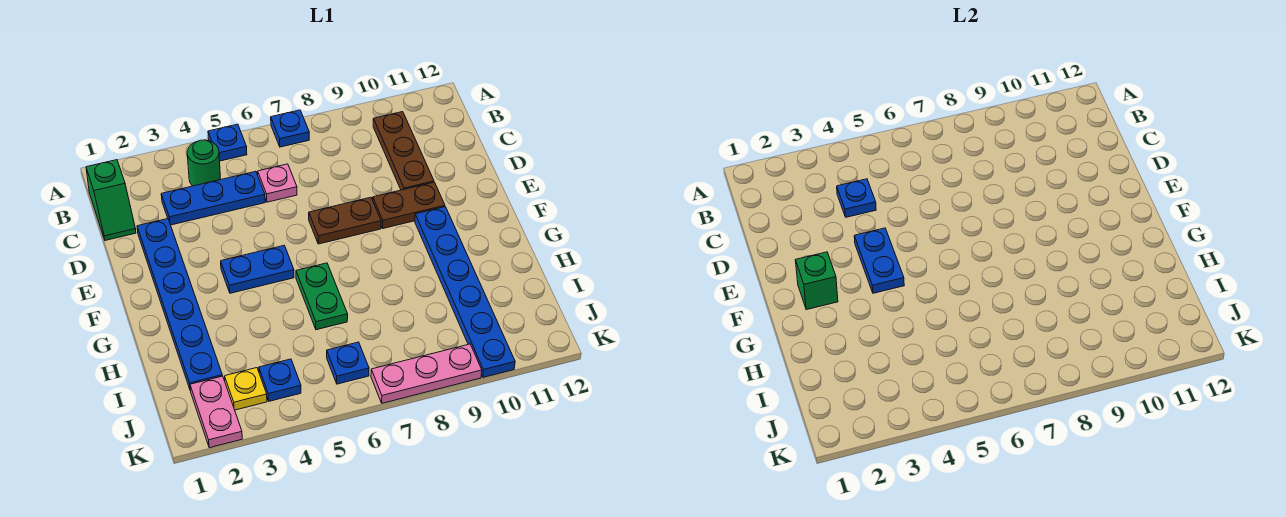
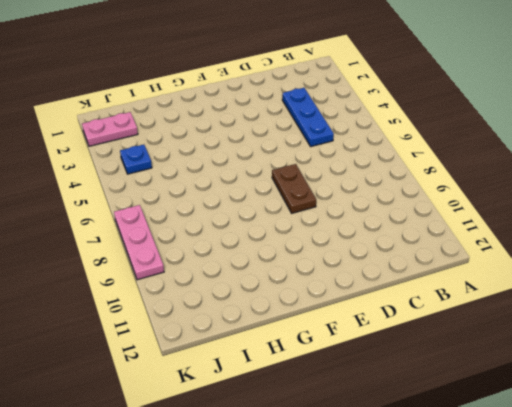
none -> blue plate A5 level 1
none -> blue plate A7 level 1
none -> green slope B1:C1 level 1 top B

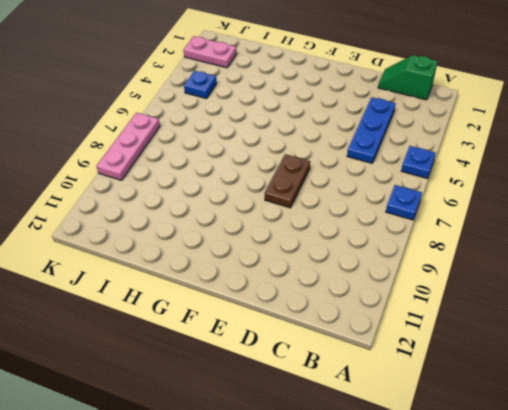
none -> green round brick B4 level 1
none -> brown plate B10:D10 level 1
none -> pink plate C6 level 1

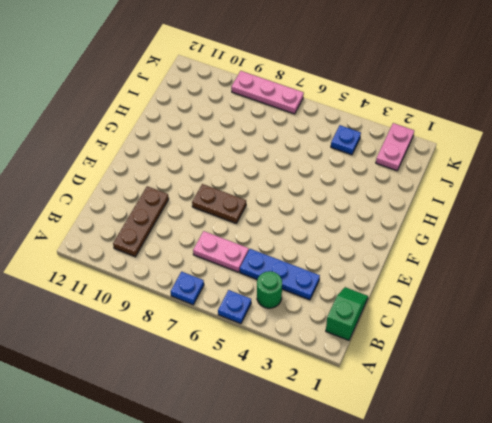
pink plate C6:C7 level 1 -> pink plate C6 level 1
none -> blue plate D2:I2 level 1
none -> brown plate E9:E10 level 1
none -> blue plate F4:F5 level 1

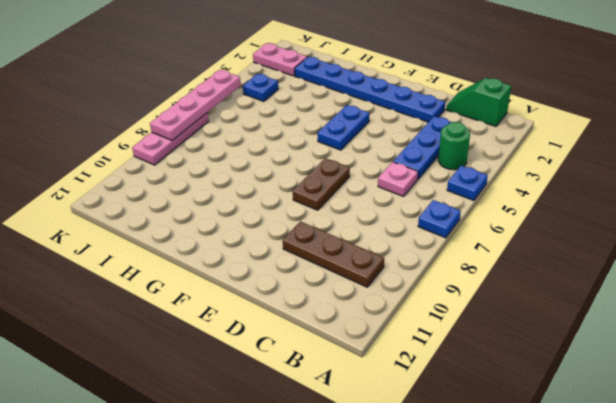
pink plate K5:K8 level 2 -> none
none -> brown plate E9:E10 level 1
none -> blue plate F10:K10 level 1
none -> green plate G6:H6 level 1

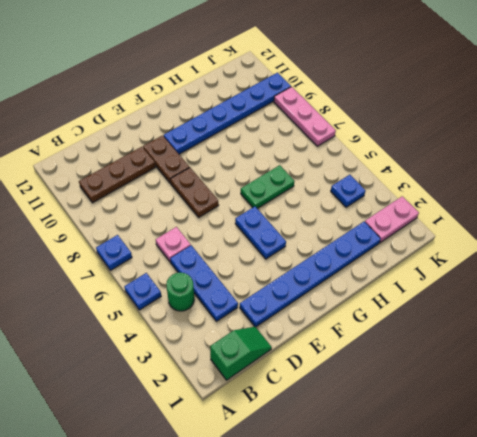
none -> yellow plate J3 level 1
none -> blue plate J6 level 1
none -> blue plate C4 level 2

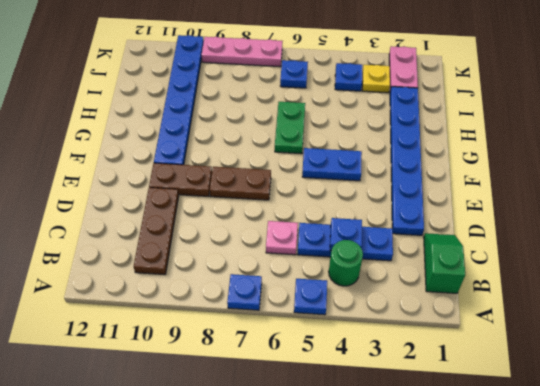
none -> blue plate E4:F4 level 2
none -> green brick F2 level 2

